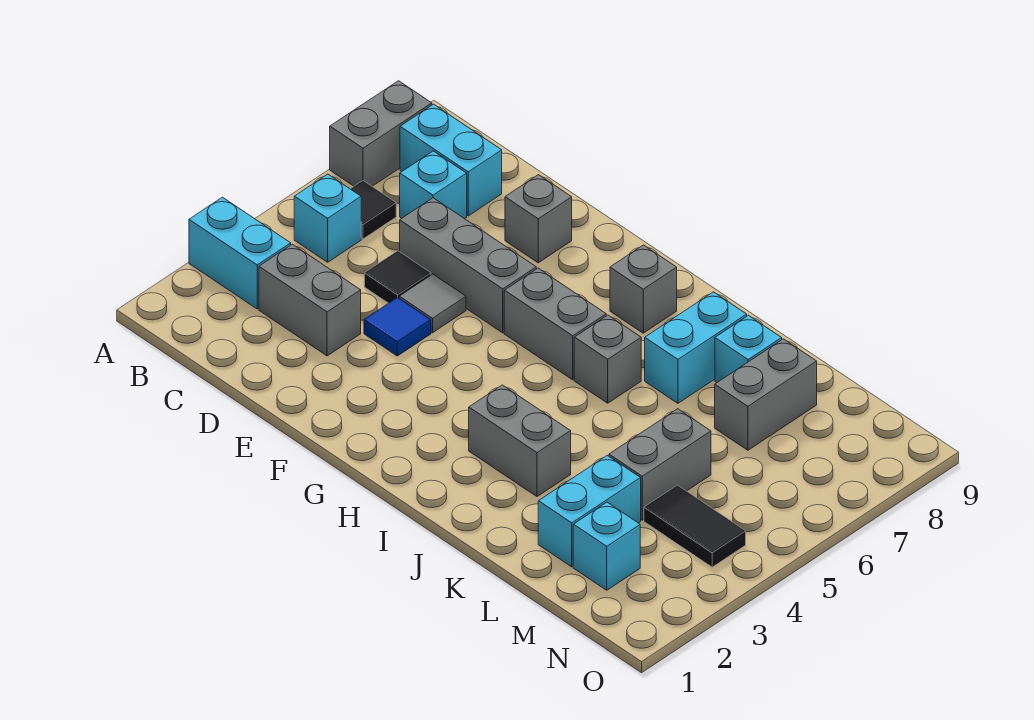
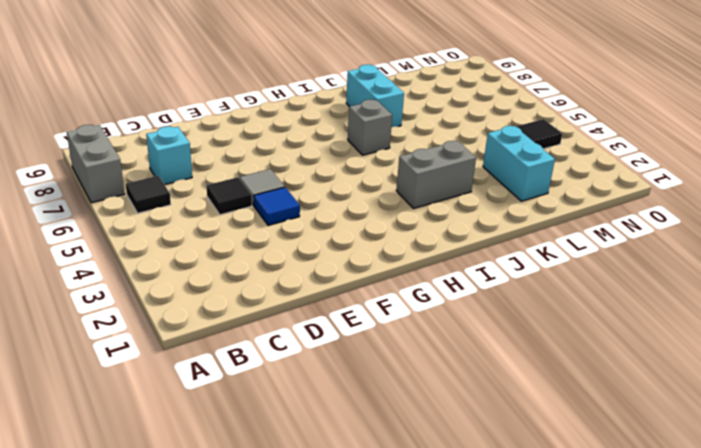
none -> cyan brick A3:B3 level 1
none -> cyan brick B5 level 1
none -> cyan brick B8:C8 level 1

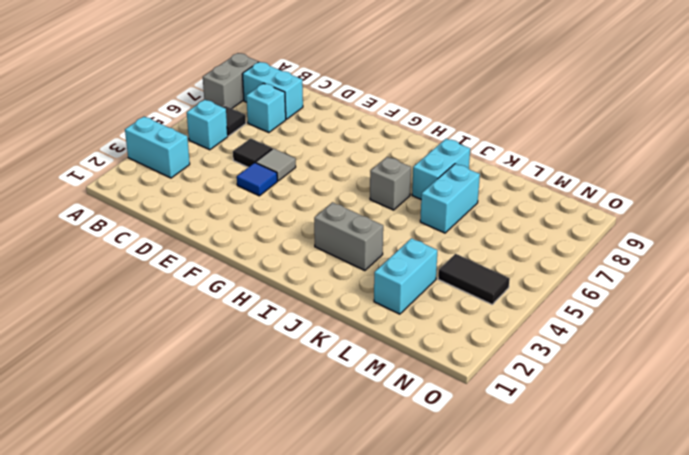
cyan brick K6:K7 level 1 -> none
none -> grey brick C3:D3 level 1
none -> grey brick D6:F6 level 1
none -> grey brick E8 level 1

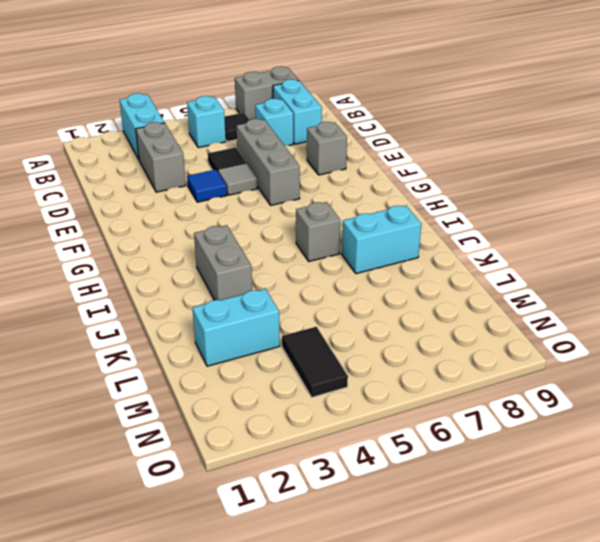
none -> grey brick G6:H6 level 1
none -> grey brick H8 level 1
none -> cyan brick K8 level 1

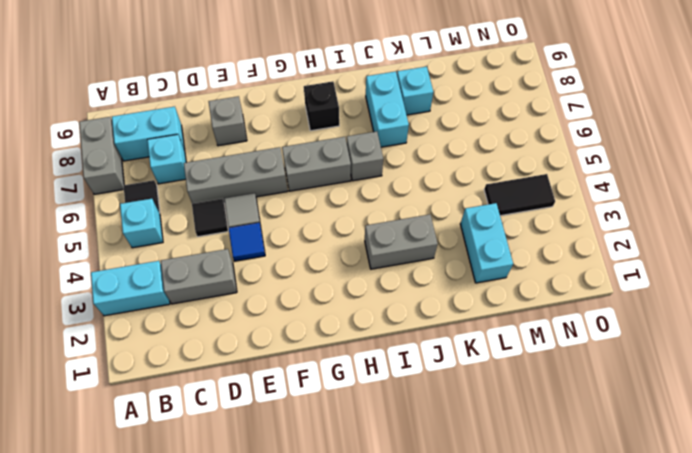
black brick H8 level 1 -> grey brick H8 level 1
none -> grey brick L4:L5 level 1
none -> grey brick L7:L8 level 1
none -> cyan brick M2 level 1

